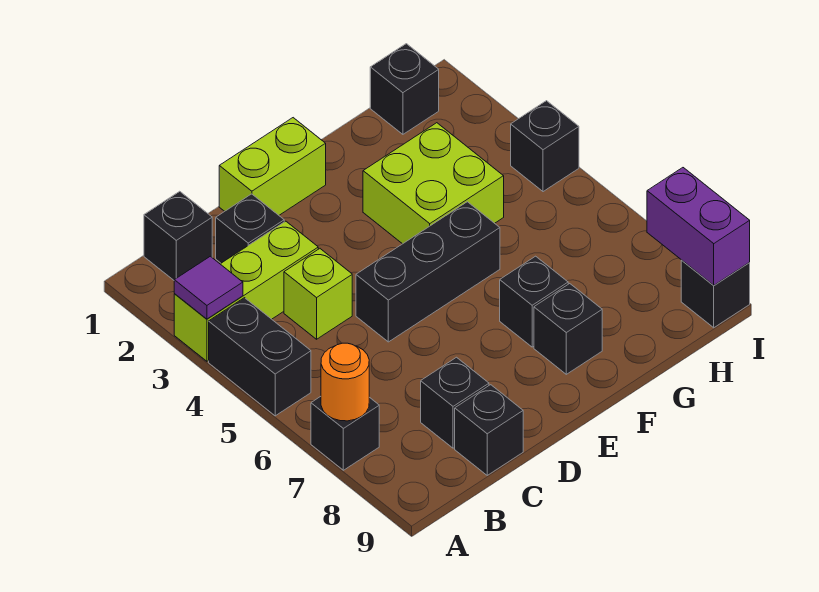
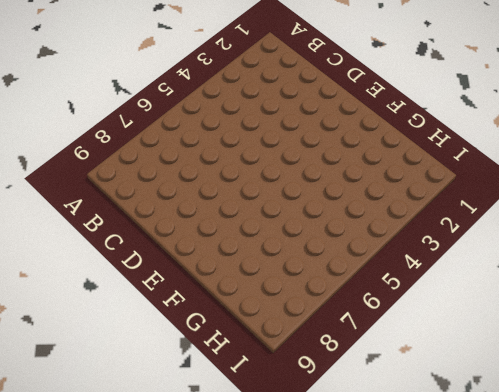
none -> lime brick A3:C3 level 1
none -> black brick A4:A5 level 1
none -> black brick A7 level 1

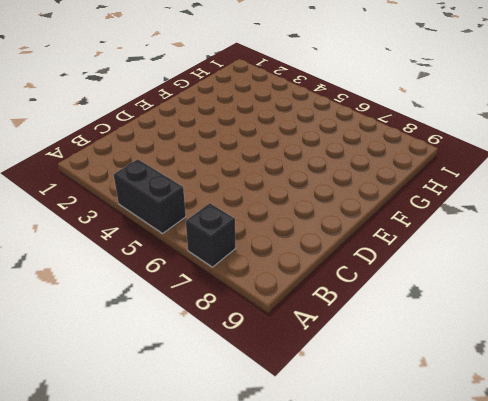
none -> lime brick A3:C3 level 1
none -> black brick B1 level 1
none -> black brick C2 level 1

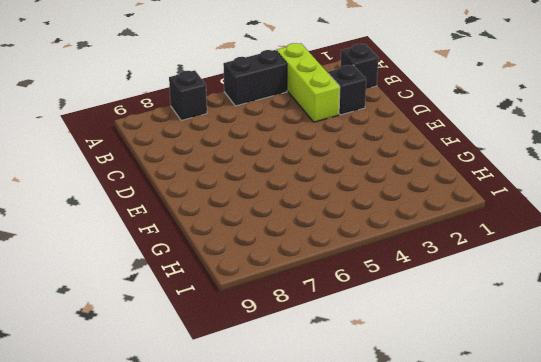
none -> lime brick C4 level 1
none -> black brick C8 level 1
none -> black brick C9 level 1

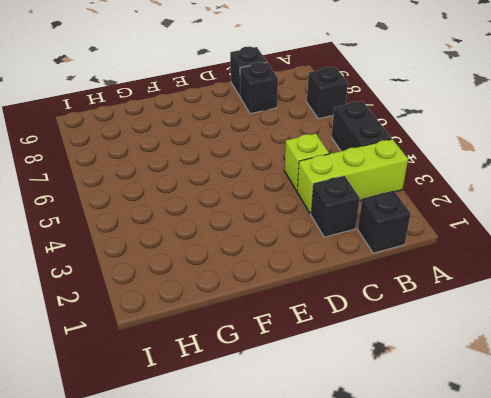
none -> lime brick D1:E1 level 1
none -> black brick D5:F5 level 1
none -> lime brick F3:G4 level 1

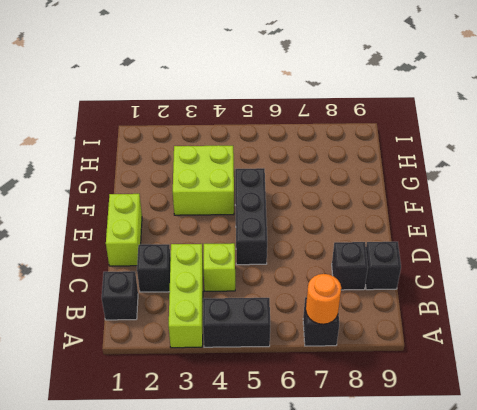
none -> black brick F7 level 1
none -> black brick F8 level 1
none -> black brick H1 level 1

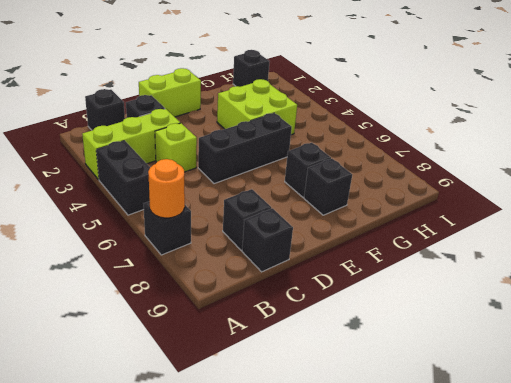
none -> black brick I4 level 1
none -> black brick I9 level 1
none -> purple tile A3 level 2

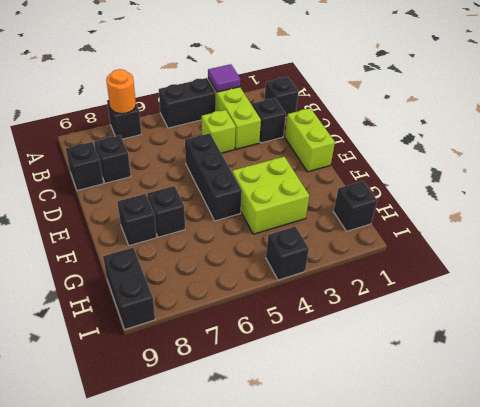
black brick H9:I9 level 1 -> black brick I9 level 1
none -> purple brick I8:I9 level 2

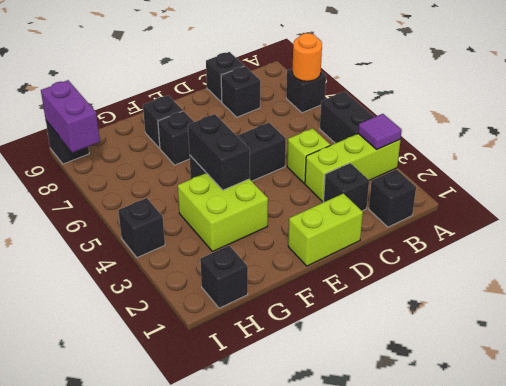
black brick F4:F5 level 2 -> none

